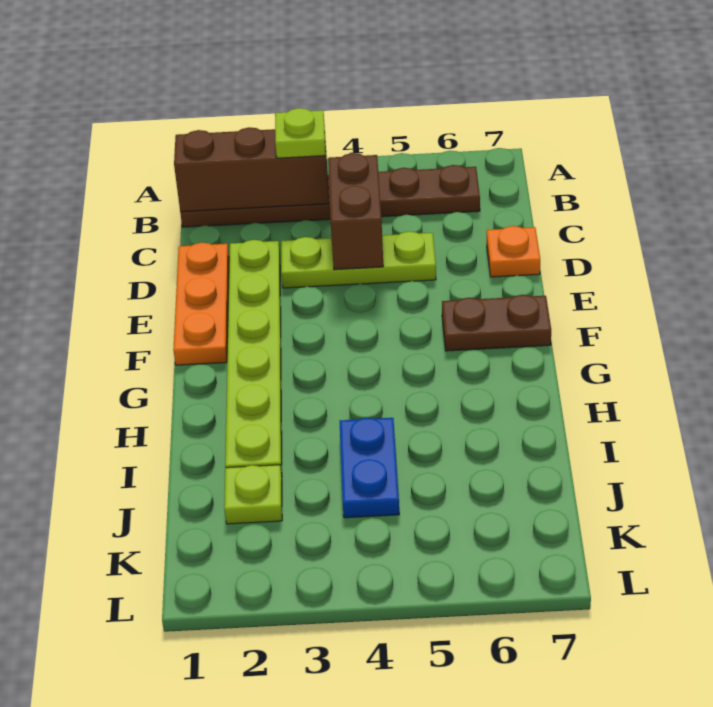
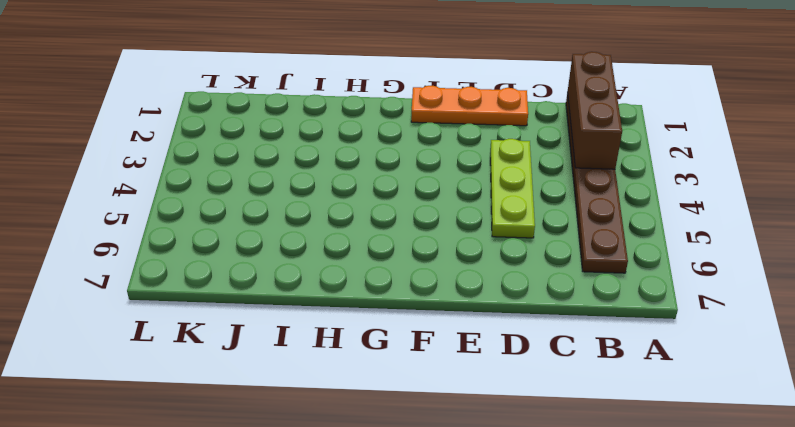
none -> lime plate D2:I2 level 1
none -> orange plate D7 level 1

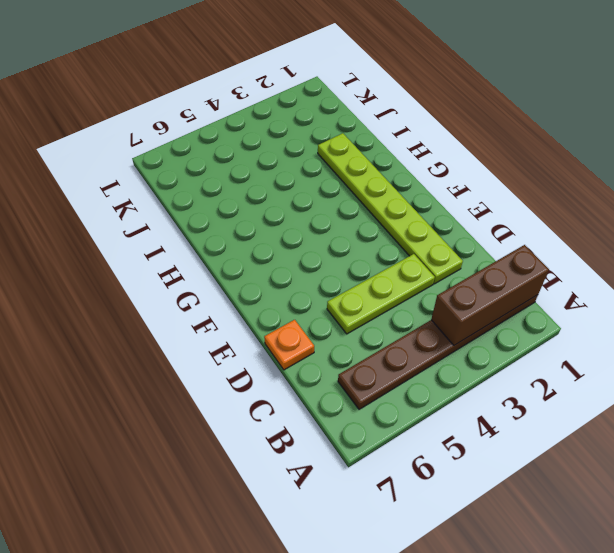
none -> orange plate D1:F1 level 1
none -> brown plate F6:F7 level 1

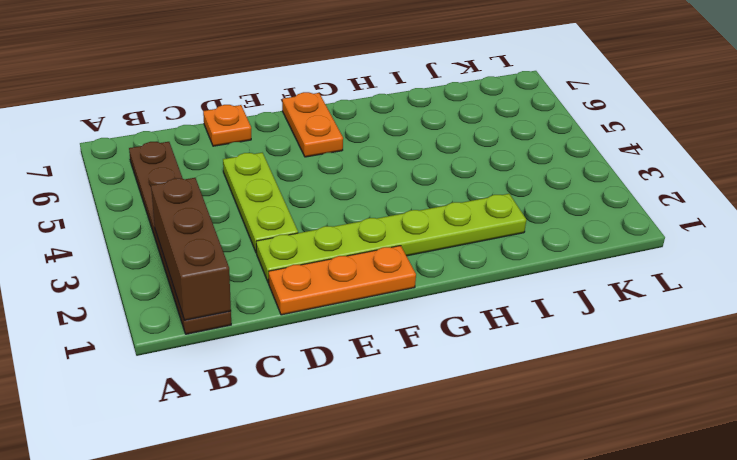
orange plate F6:F7 level 1 -> brown plate F6:F7 level 1
none -> blue plate I4:J4 level 1
none -> lime plate J2 level 1

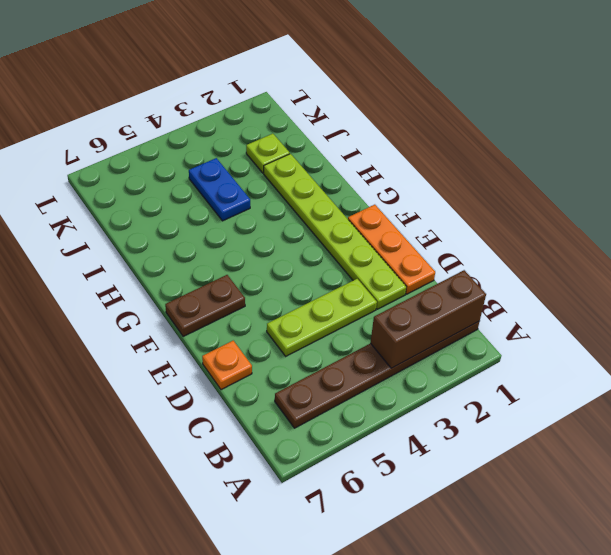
none -> brown brick C4:D4 level 2
none -> lime plate B3 level 3

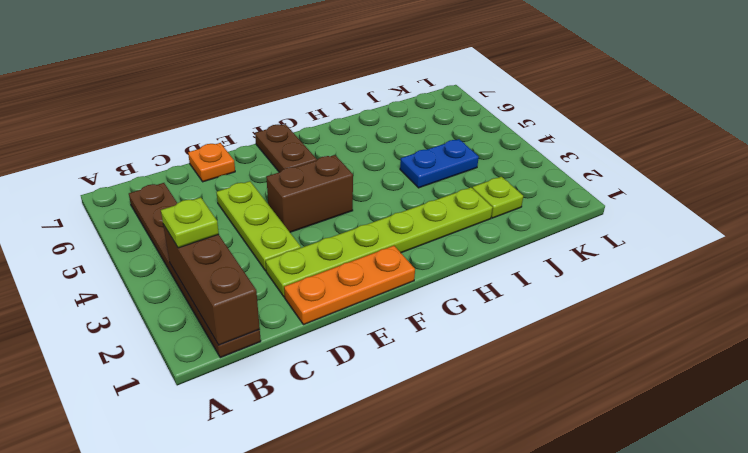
brown brick E4:F4 level 1 -> brown brick C4:D4 level 2

